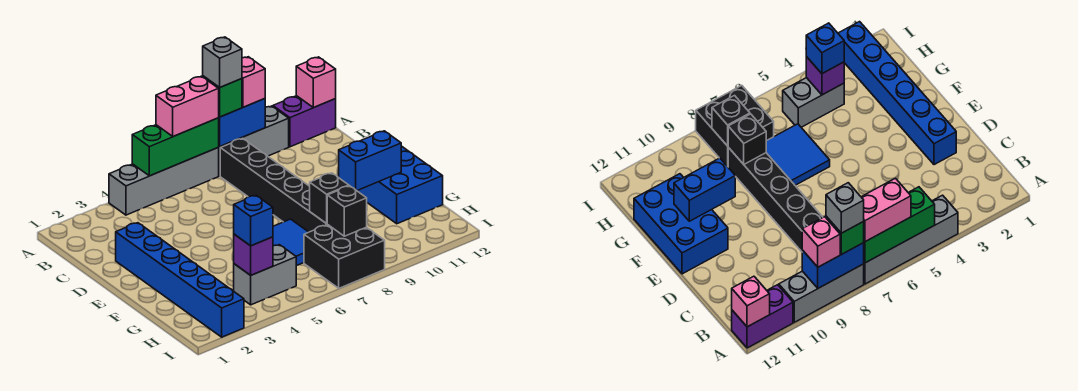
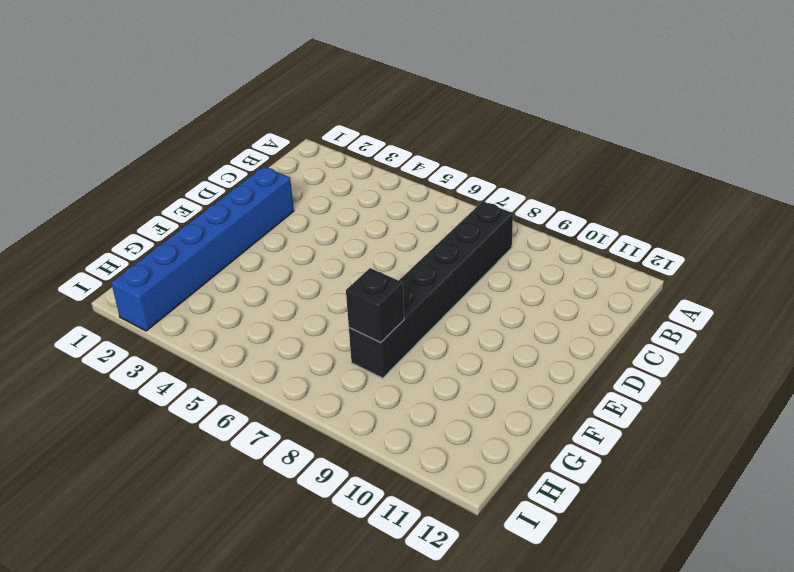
none -> grey brick A4:A7 level 1
none -> grey brick A8:A10 level 1
none -> purple brick A11:A12 level 1

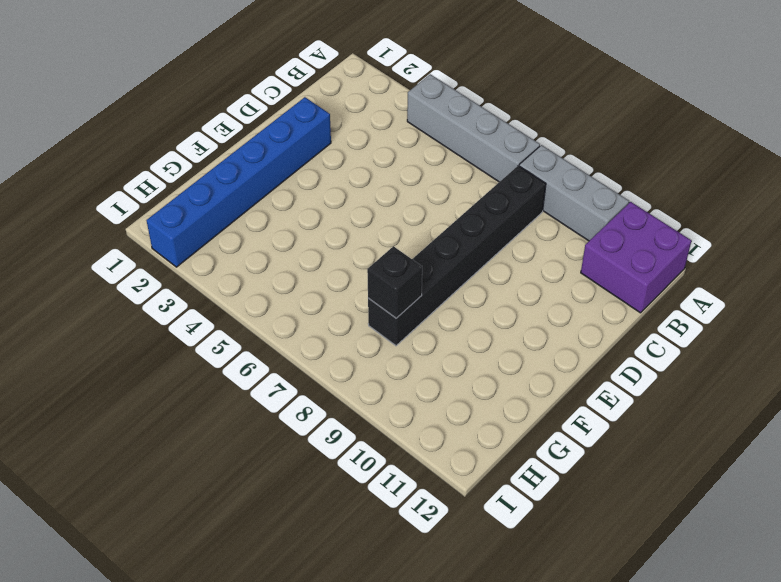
purple brick A11:B12 level 1 -> purple brick A11:A12 level 1
none -> blue brick E11:G12 level 1
none -> blue tile F6:G7 level 1
none -> grey brick H4:H5 level 1

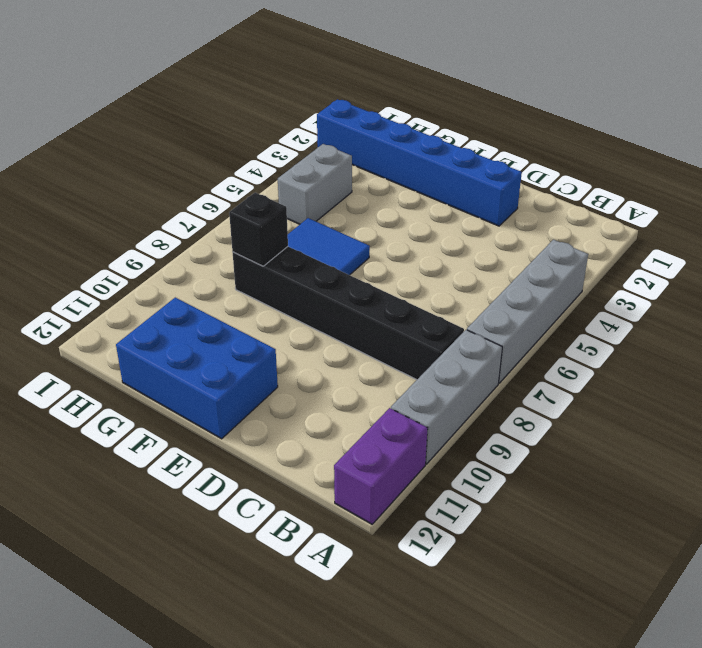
none -> black brick H7:I8 level 1
none -> green brick A5:A7 level 2
none -> blue brick A8:A9 level 2

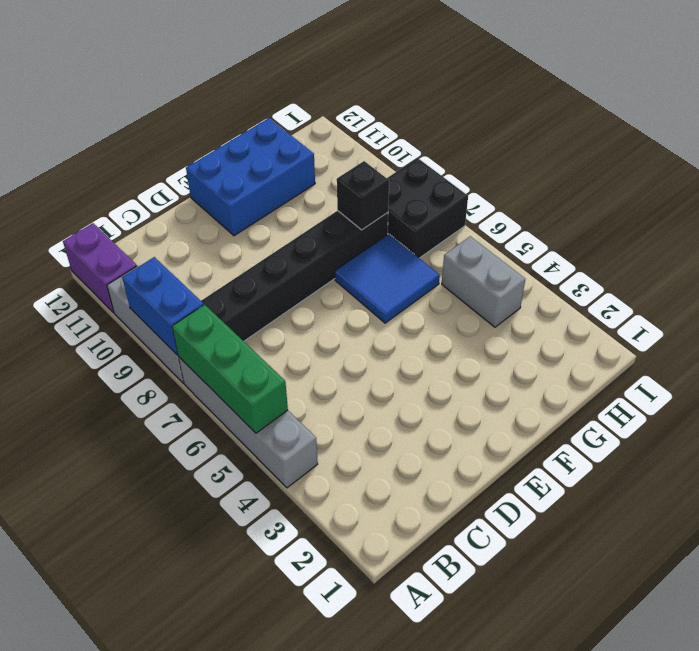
none -> blue brick D2:I2 level 1
none -> pink brick A12 level 2
none -> blue brick F10:F11 level 2

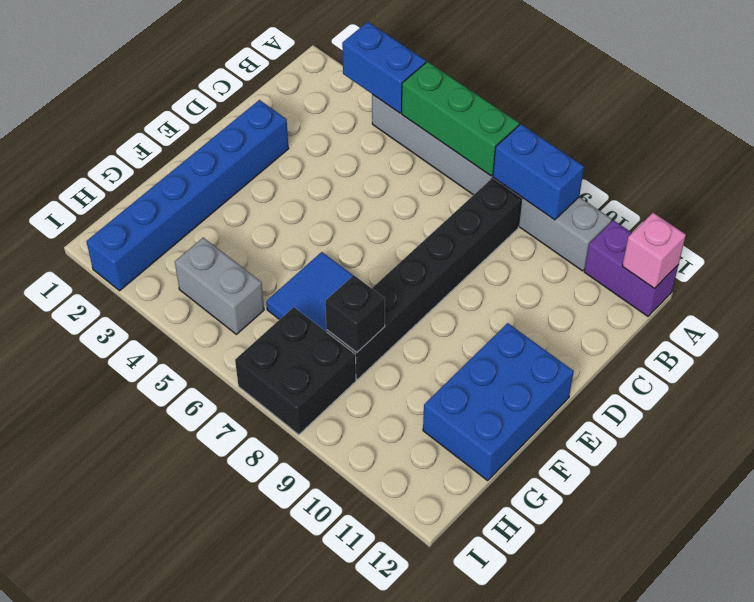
blue brick A3:A4 level 2 -> blue brick F10:F11 level 2
none -> purple brick H4 level 2
none -> black brick H8 level 2
none -> pink brick A6:A7 level 3

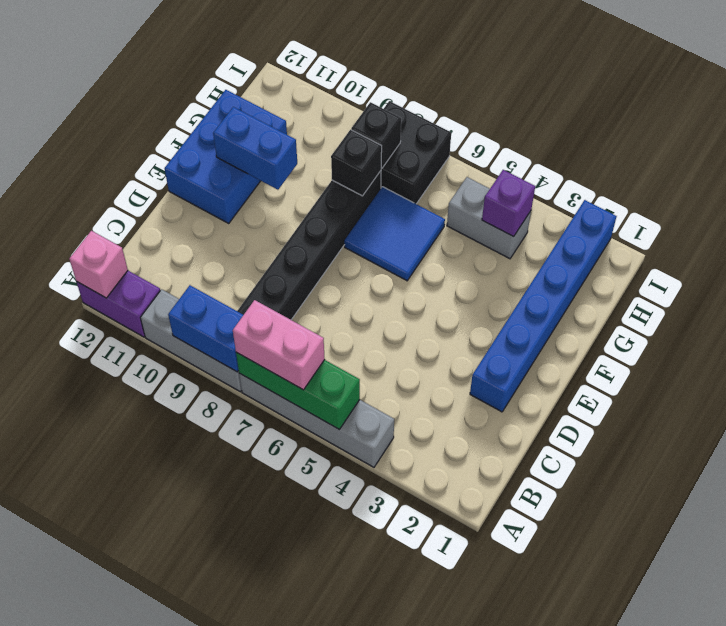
none -> green brick A8 level 3
none -> pink brick A9 level 3
none -> blue brick H4 level 3

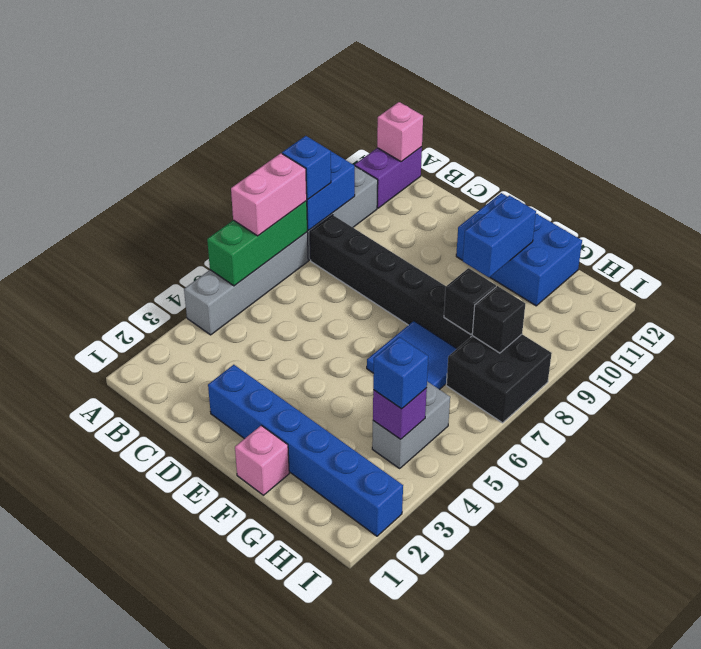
blue brick A8 level 3 -> green brick A8 level 3
pink brick F1 level 1 -> pink brick A9 level 3
none -> grey brick A8 level 4

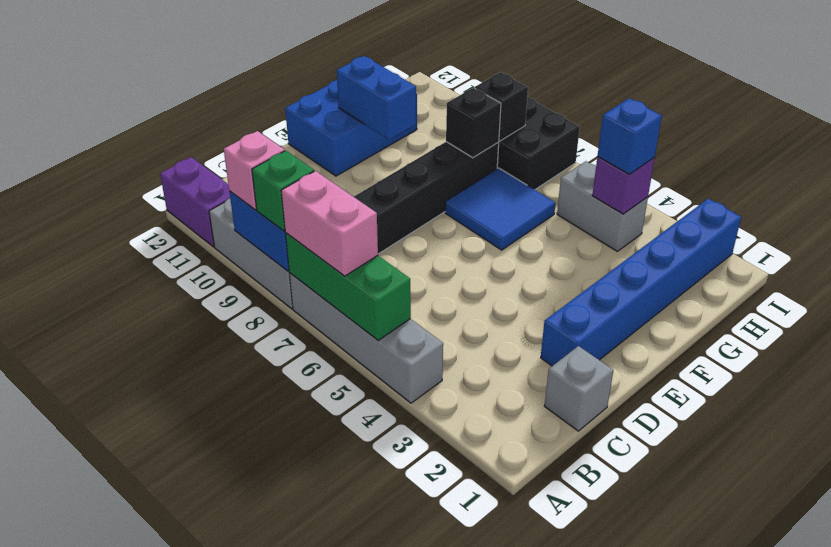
grey brick C1 level 1 -> grey brick A8 level 4
none -> pink brick A12 level 2

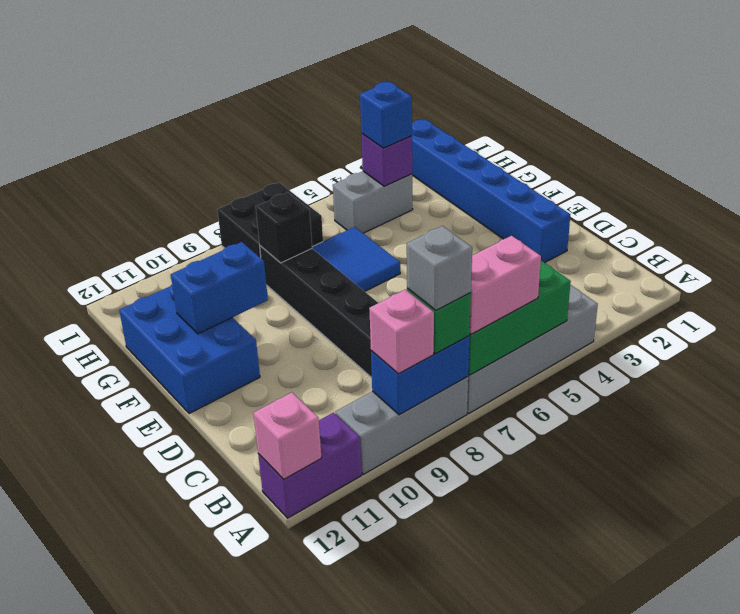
none -> black brick H8 level 2

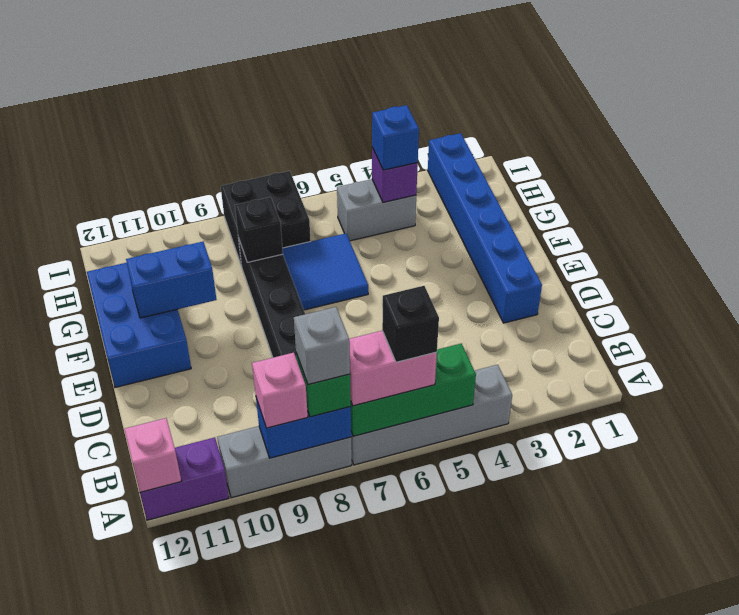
black brick A6 level 4 -> black brick H8 level 2

